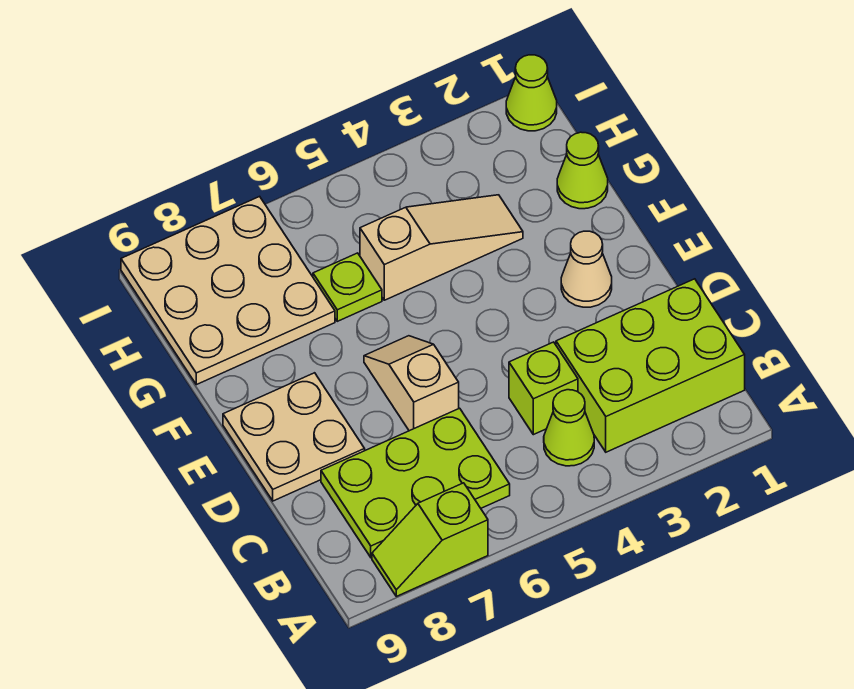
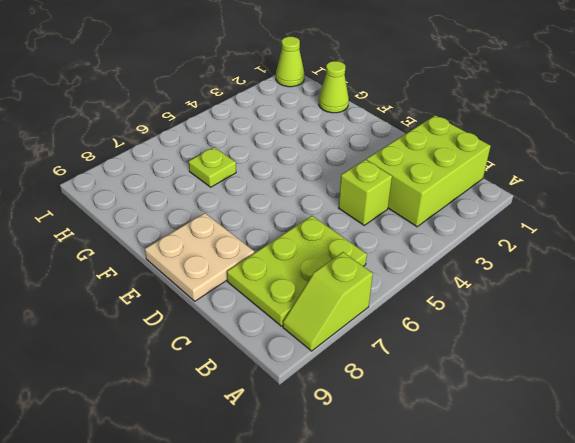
none -> lime cone B4 level 1
none -> tan slope D6:E6 level 1 top D
none -> tan cone E2 level 1

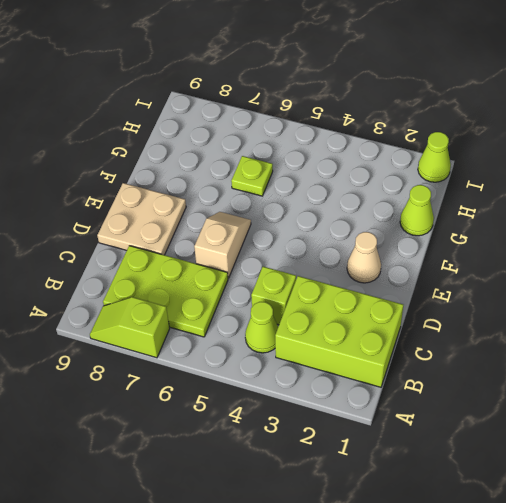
none -> tan slope G3:G5 level 1 top 5
none -> tan plate G7:I9 level 1

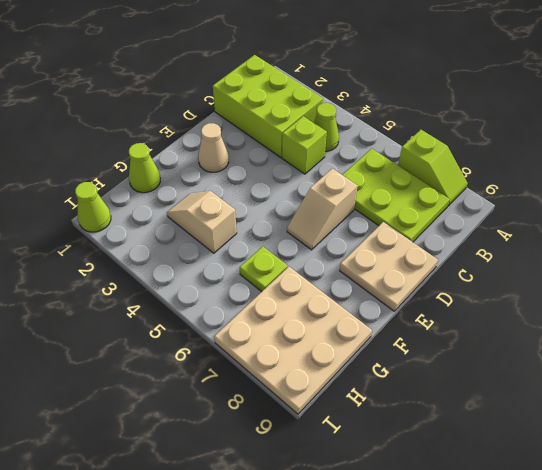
tan slope G3:G4 level 1 top 4 -> tan slope G3:G5 level 1 top 5

